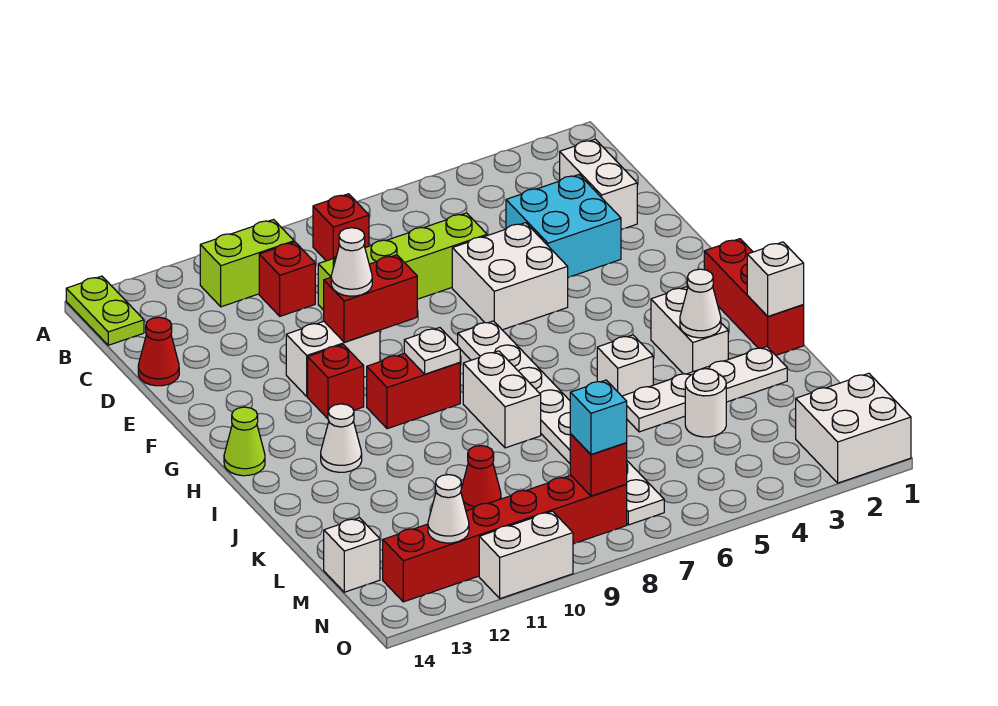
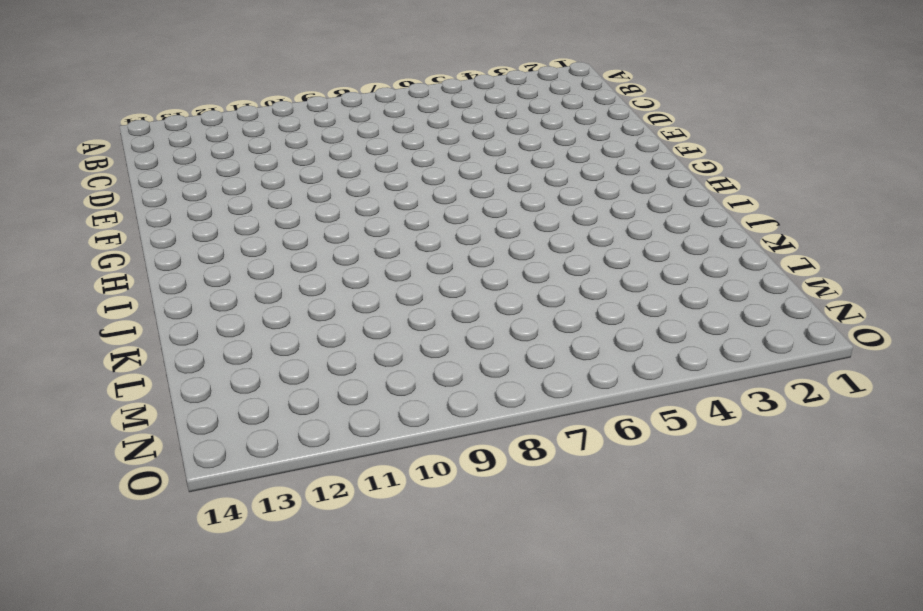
none -> lime plate A14:B14 level 1
none -> red brick B8 level 1
none -> lime brick B10:B11 level 1
none -> white brick C2:D2 level 1

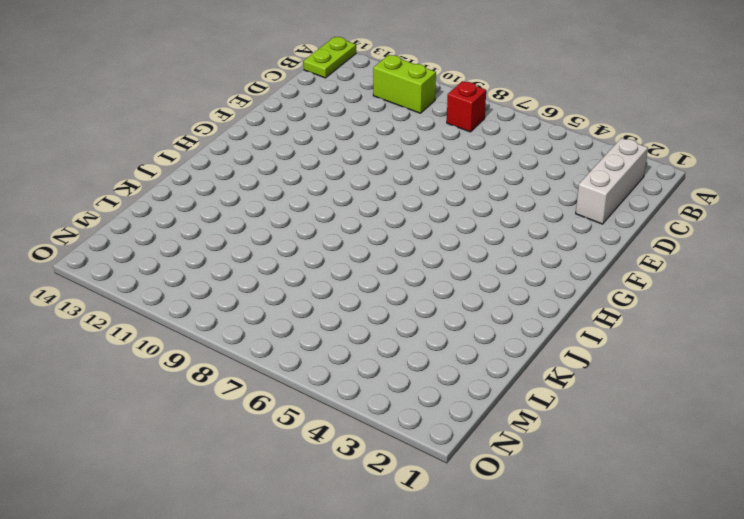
white brick B2:D2 level 1 -> white brick C2:D2 level 1
none -> red brick C10 level 1
none -> cyan brick D3:E4 level 1
none -> lime brick D6:D9 level 1
none -> red cone D14 level 1

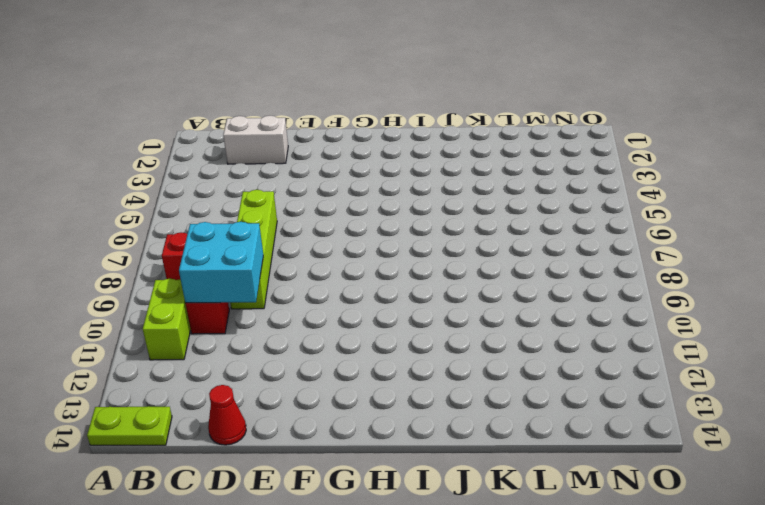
cyan brick C9:D10 level 2 -> cyan brick D3:E4 level 1
none -> white brick E5:F6 level 1
none -> white brick F10:F11 level 1
none -> white plate G7:N7 level 1
none -> red brick G11 level 1

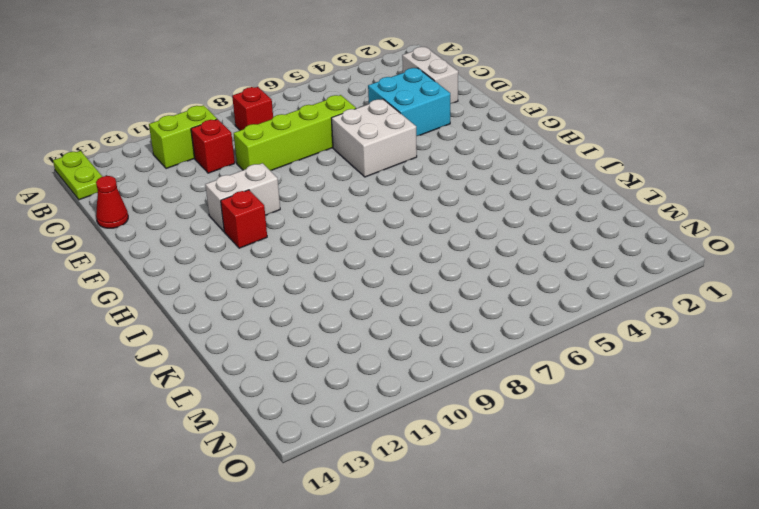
none -> white plate G7:N7 level 1
none -> red brick H1:J1 level 1
none -> red brick H9:H10 level 1
none -> lime cone H14 level 1

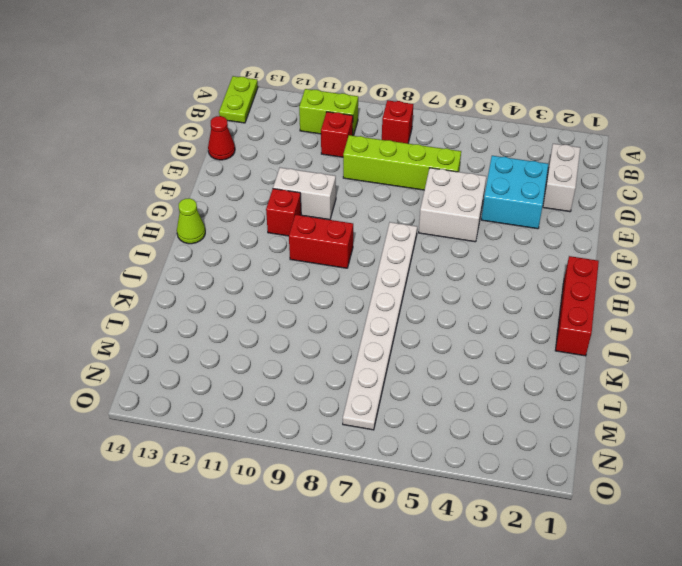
none -> white brick I3:J3 level 1
none -> white brick I8:J8 level 1
none -> white cone I12 level 1
none -> white brick J5 level 1

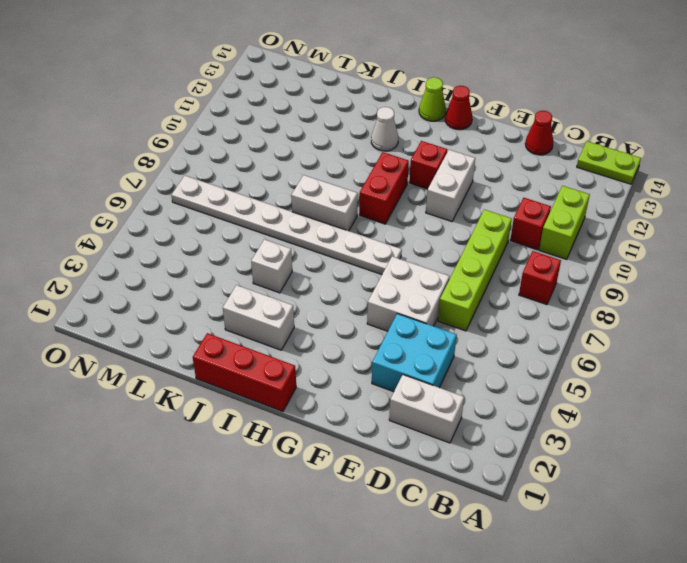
red cone G14 level 1 -> red cone L10 level 1
none -> white plate K2:K5 level 1
none -> white round brick L4 level 1
none -> white brick M14 level 1
none -> white brick N1:O2 level 1

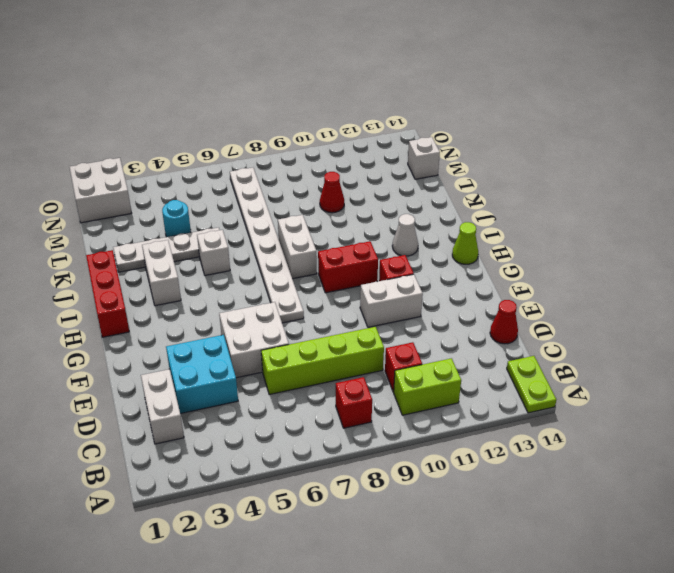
cyan round brick L4 level 1 -> white round brick L4 level 1
none -> red brick N8:N13 level 1
none -> white brick O10:O11 level 1
none -> red brick F9:F10 level 2
none -> white plate H9 level 2

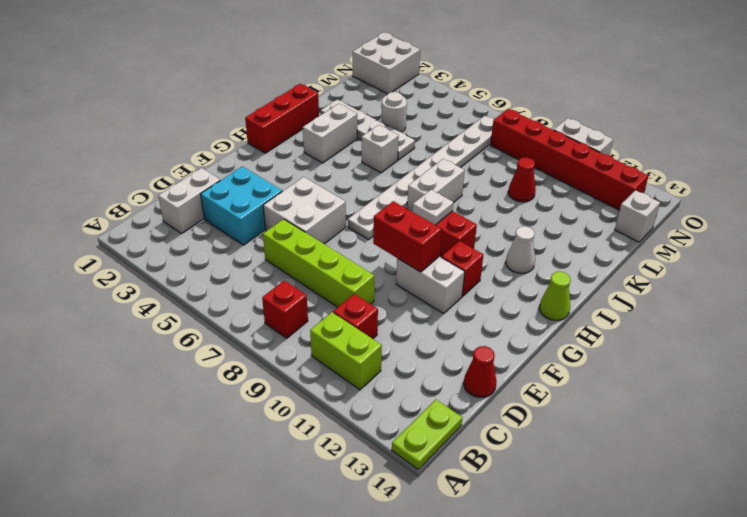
none -> white brick J1 level 2
none -> white cone J3 level 2
none -> red brick N8 level 2
none -> white cone N12 level 2

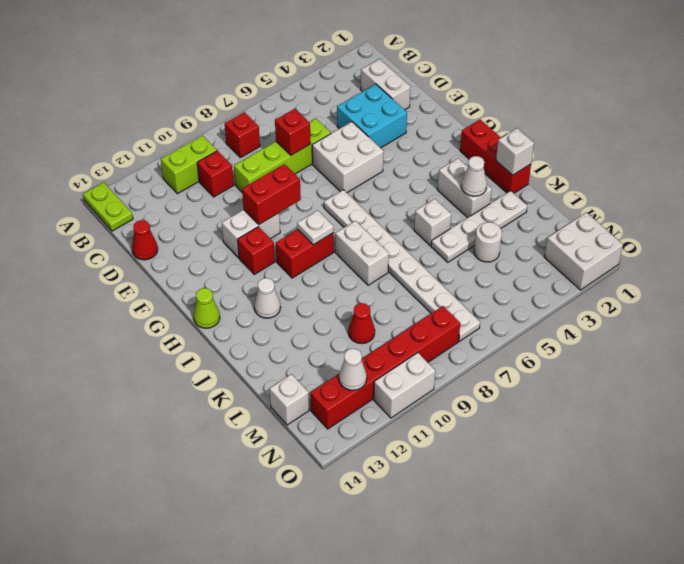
red brick D7 level 2 -> red brick N8 level 2
none -> white cone F10 level 3
none -> cyan brick N8 level 3

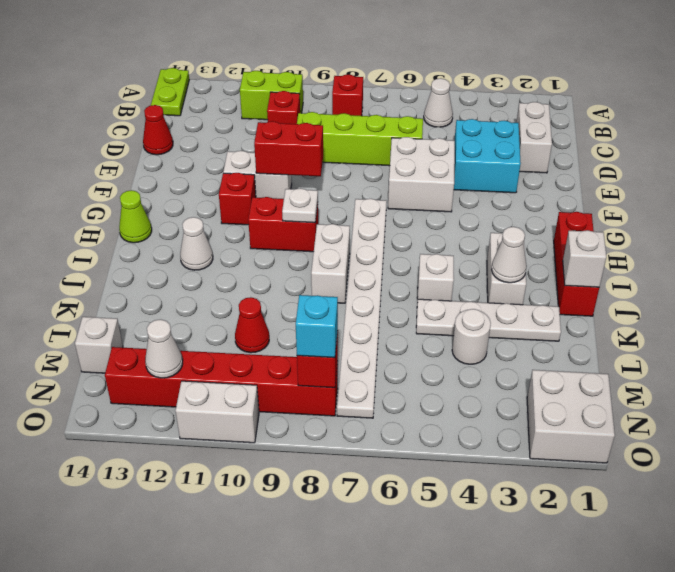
white cone B5 level 1 -> white cone F10 level 3

